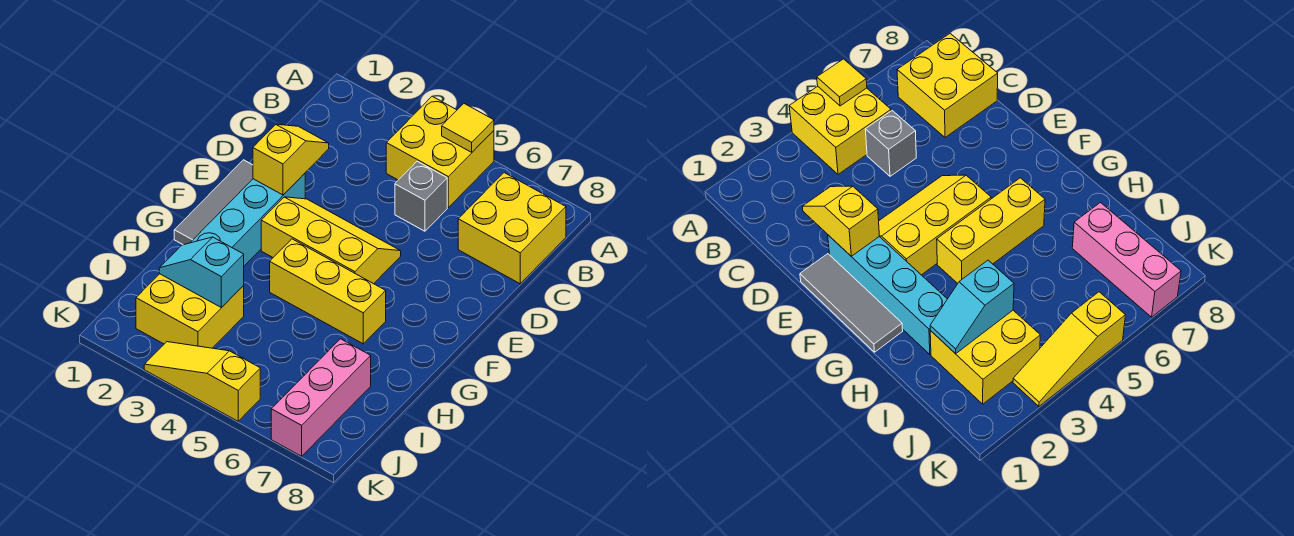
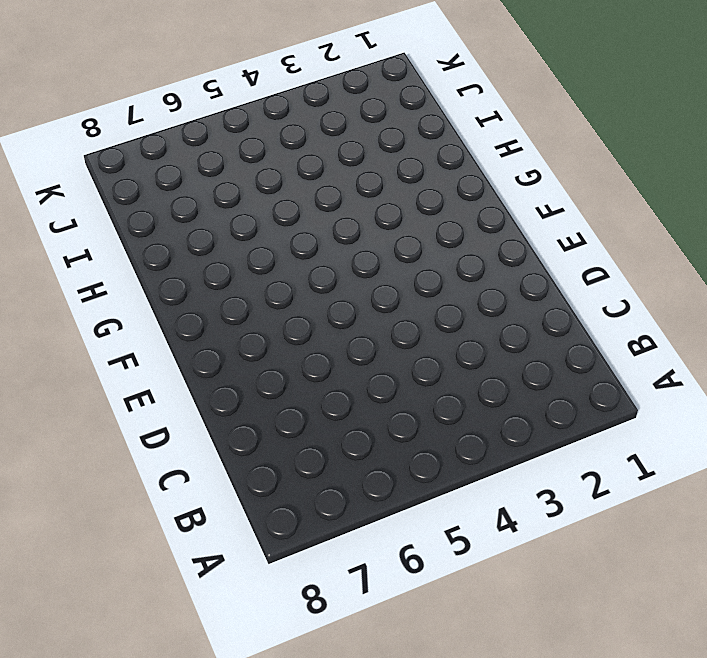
none -> yellow brick A4:B5 level 1
none -> yellow brick B7:C8 level 1
none -> grey brick C5 level 1

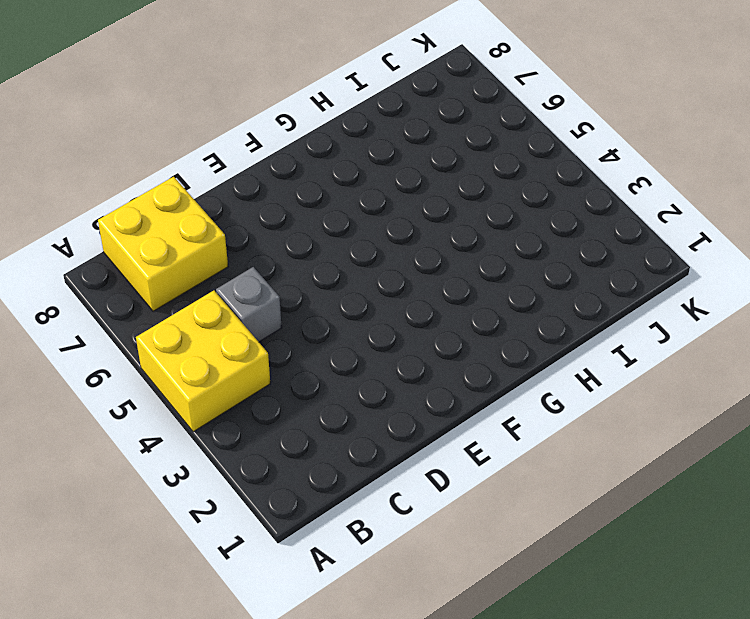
none -> grey tile E1:G1 level 1
none -> cyan brick E2:H2 level 1
none -> yellow slope E3:F5 level 1 top F

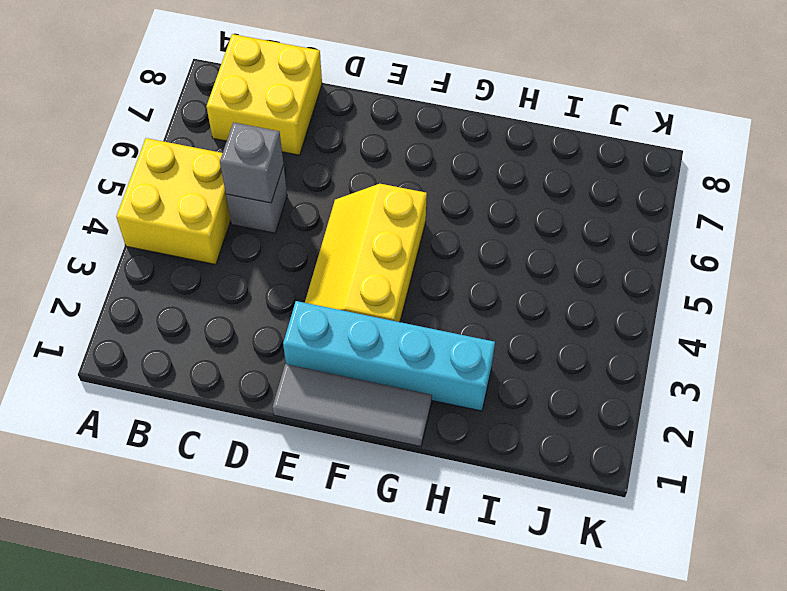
grey brick C5 level 2 -> none
none -> yellow brick G4:G6 level 1
none -> yellow brick I2:J3 level 1
none -> pink brick I7:K7 level 1

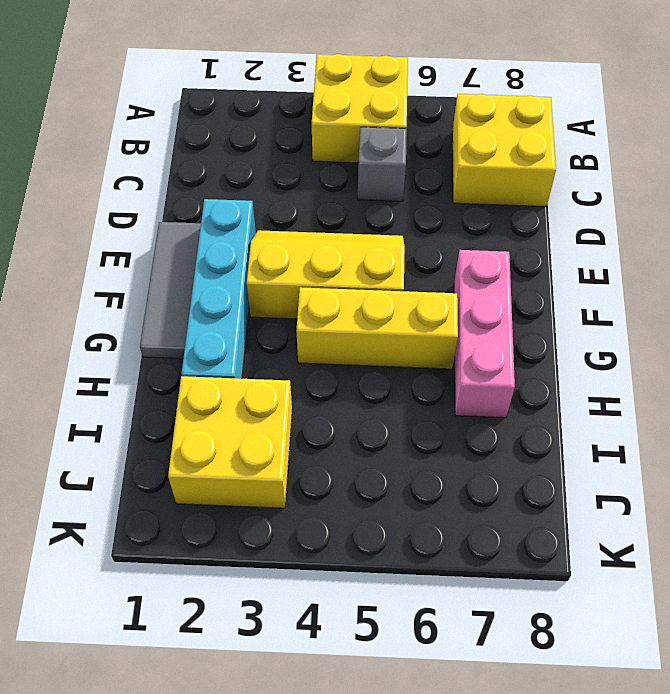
pink brick F7:H7 level 1 -> pink brick I7:K7 level 1
none -> yellow slope K3:K5 level 1 top 5
none -> yellow tile A5 level 2
none -> yellow slope D2:E2 level 2 top E

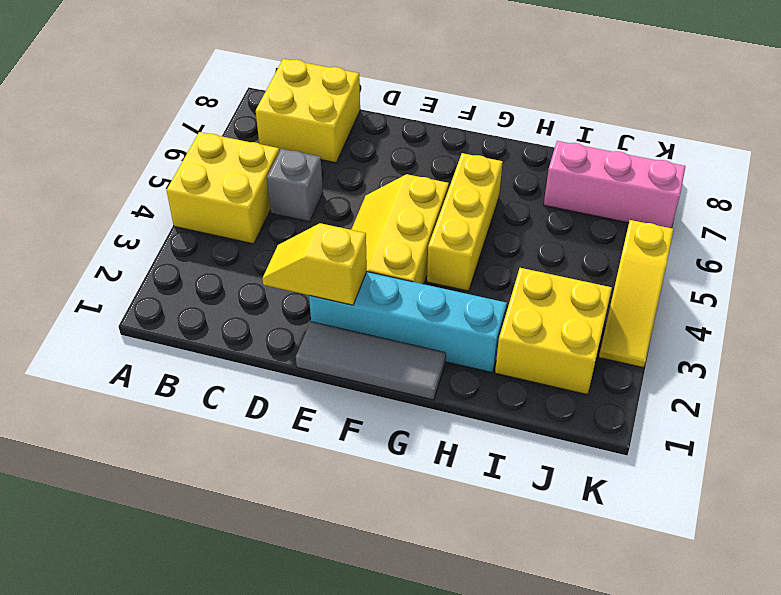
none -> yellow tile A5 level 2
none -> cyan slope I2:I3 level 2 top 3

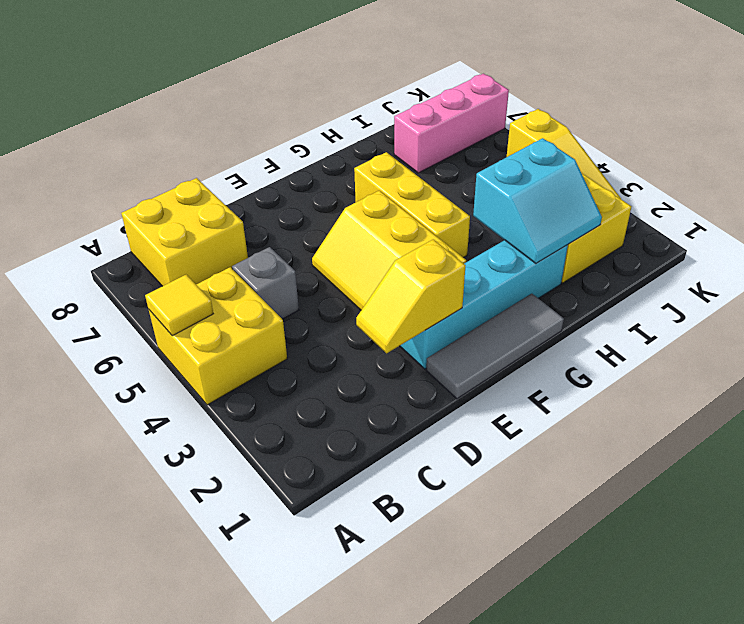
cyan slope H2:I3 level 2 top 3 -> cyan slope I2:I3 level 2 top 3

